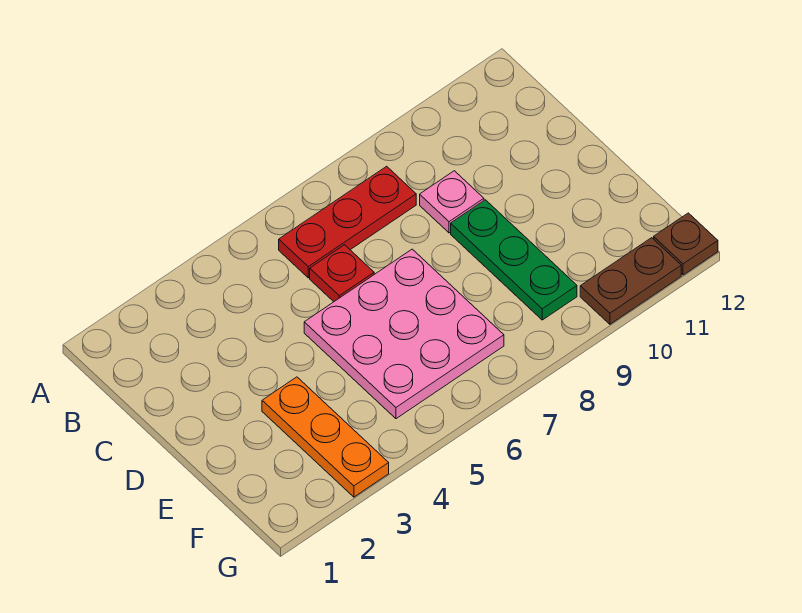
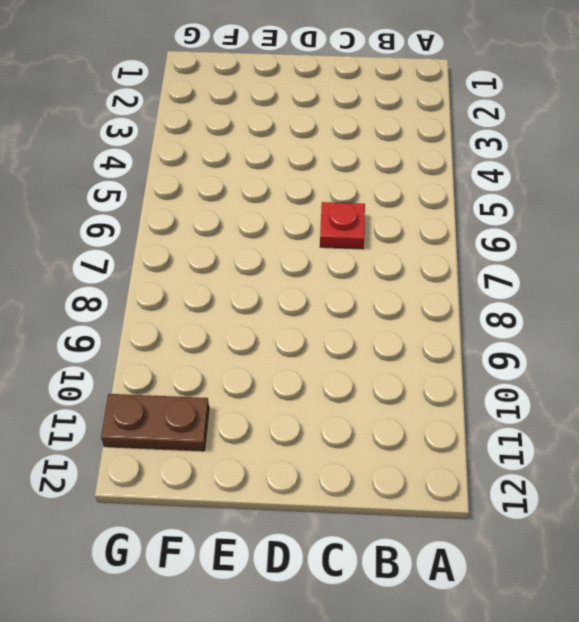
brown plate F11:G11 level 1 -> brown plate G10:G11 level 1
none -> red plate B6:B8 level 1
none -> pink plate C9 level 1

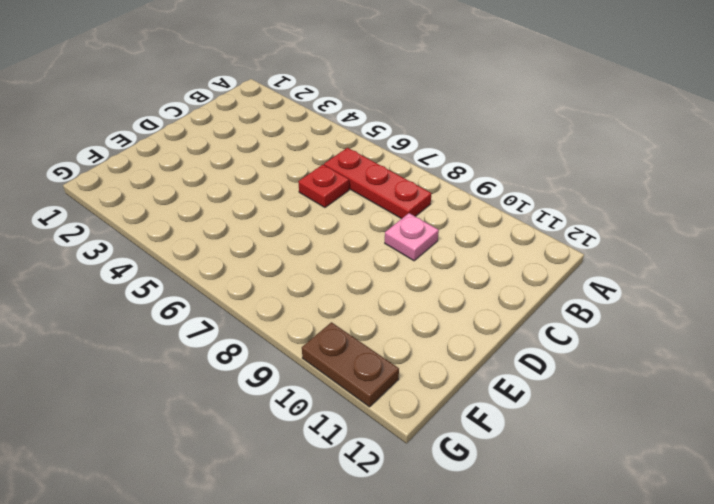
none -> pink plate D5:F7 level 1
none -> green plate D9:F9 level 1

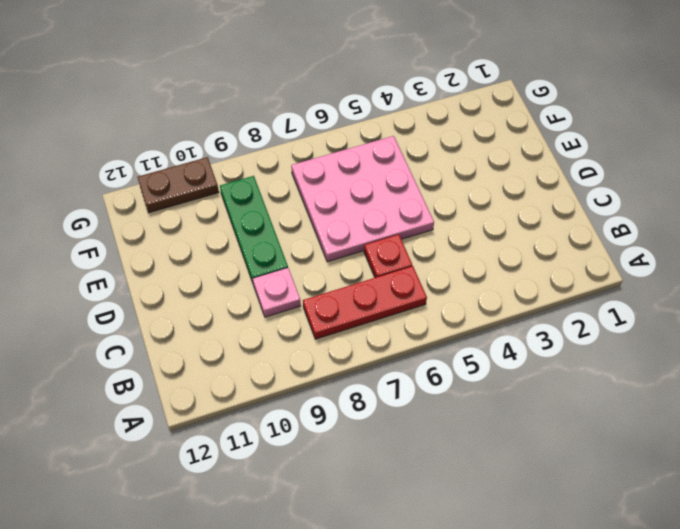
none -> orange plate E3:G3 level 1
none -> brown plate G12 level 1

